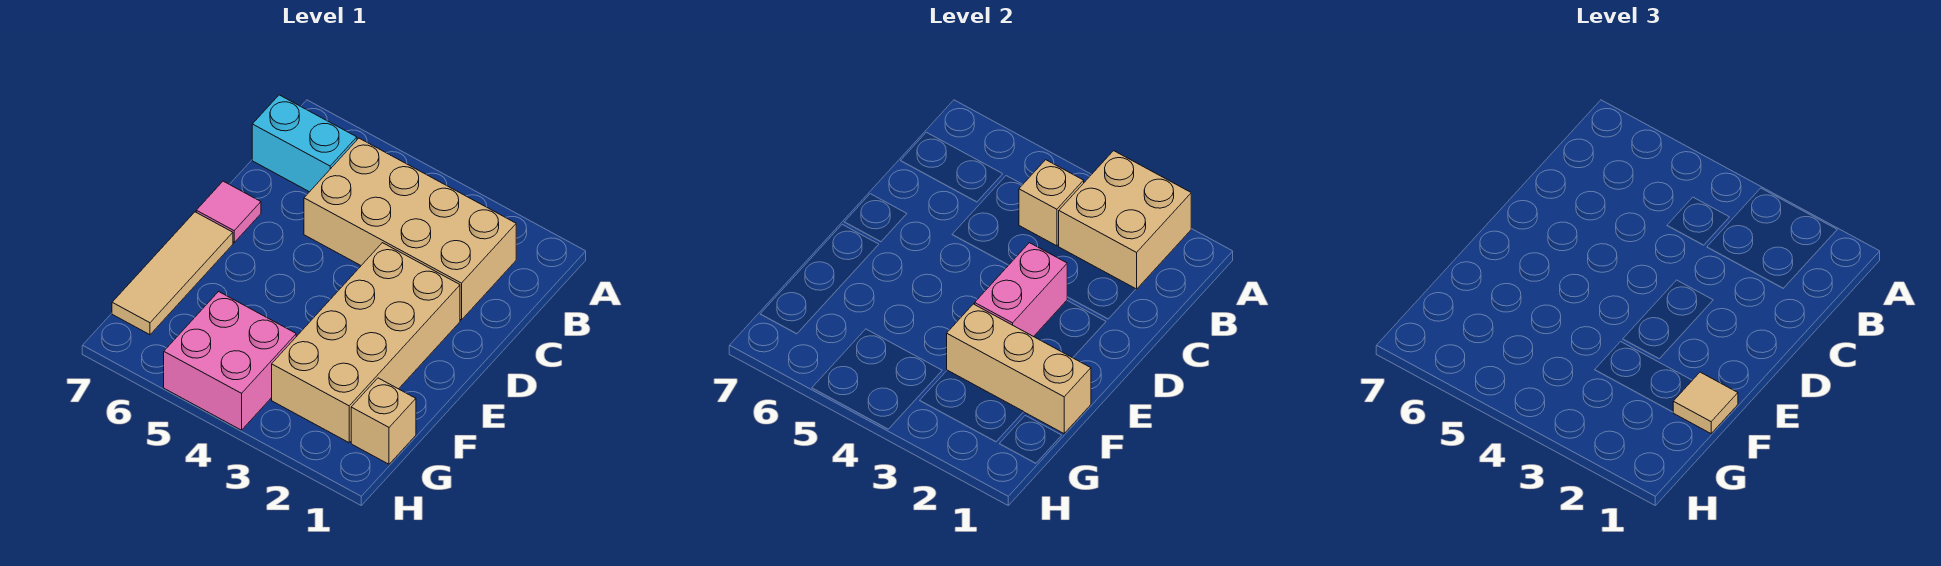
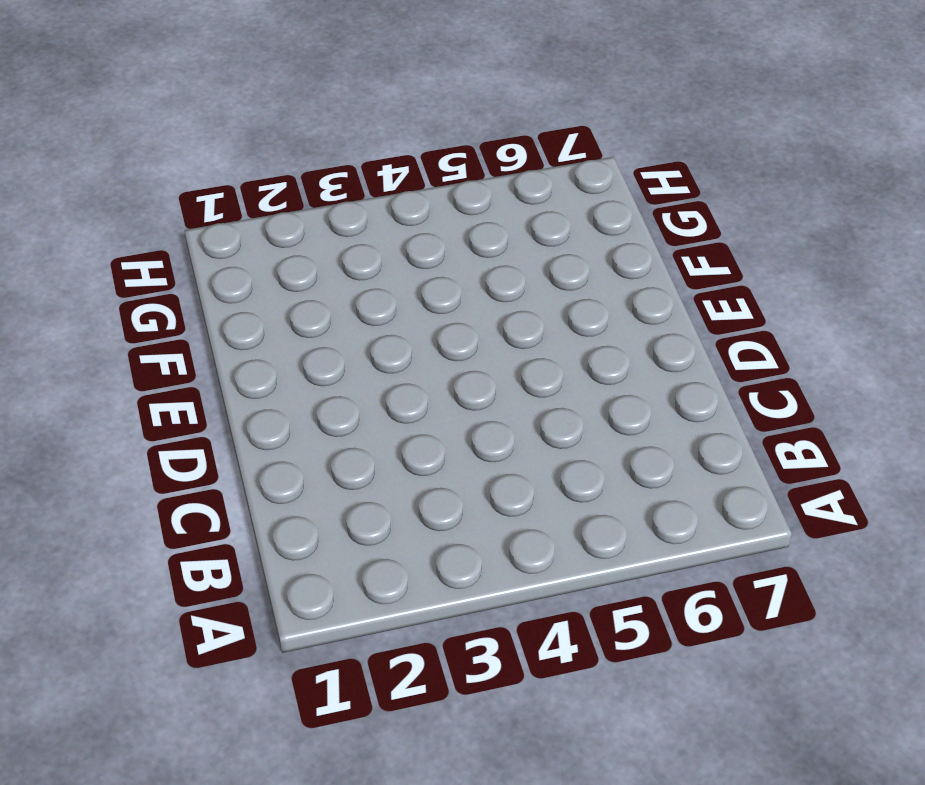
none -> tan brick B2:C5 level 1
none -> cyan brick B6:B7 level 1
none -> tan brick D2:G3 level 1

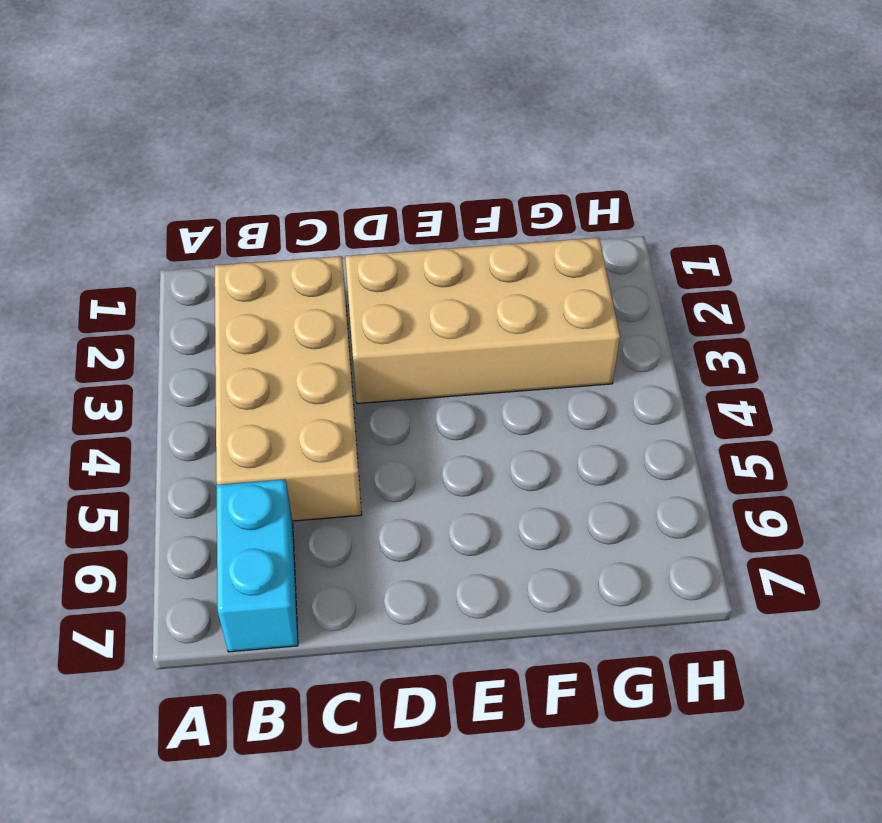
none -> pink tile D7 level 1
none -> tan tile E7:G7 level 1
none -> tan brick G1 level 1

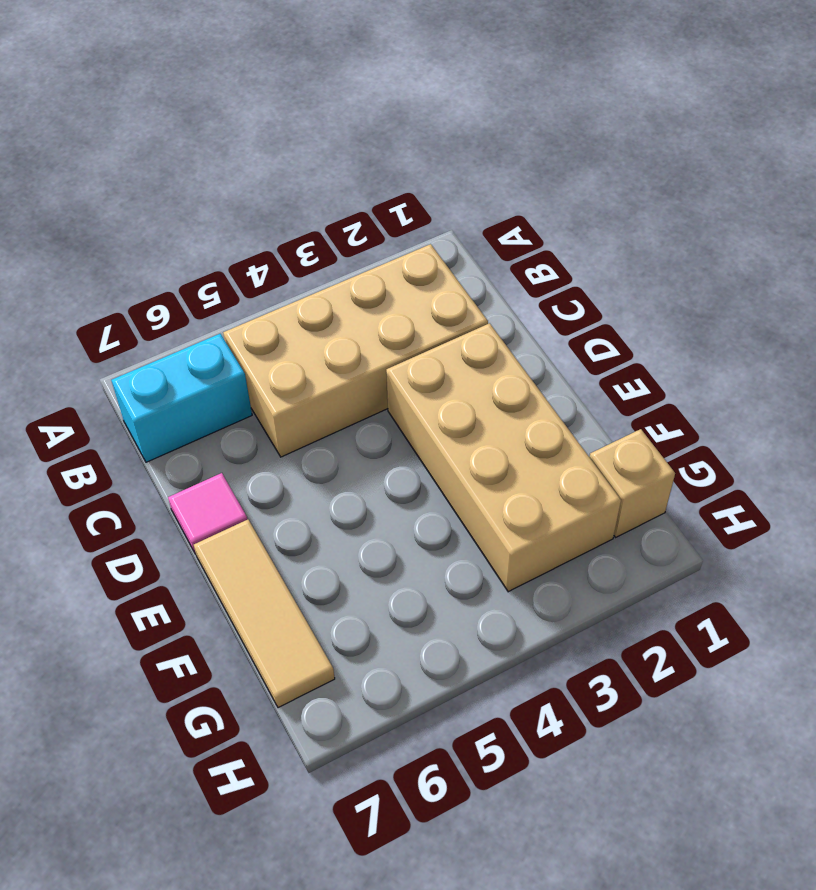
none -> pink brick G4:H5 level 1
none -> tan brick A2:B3 level 2
none -> tan brick B4 level 2

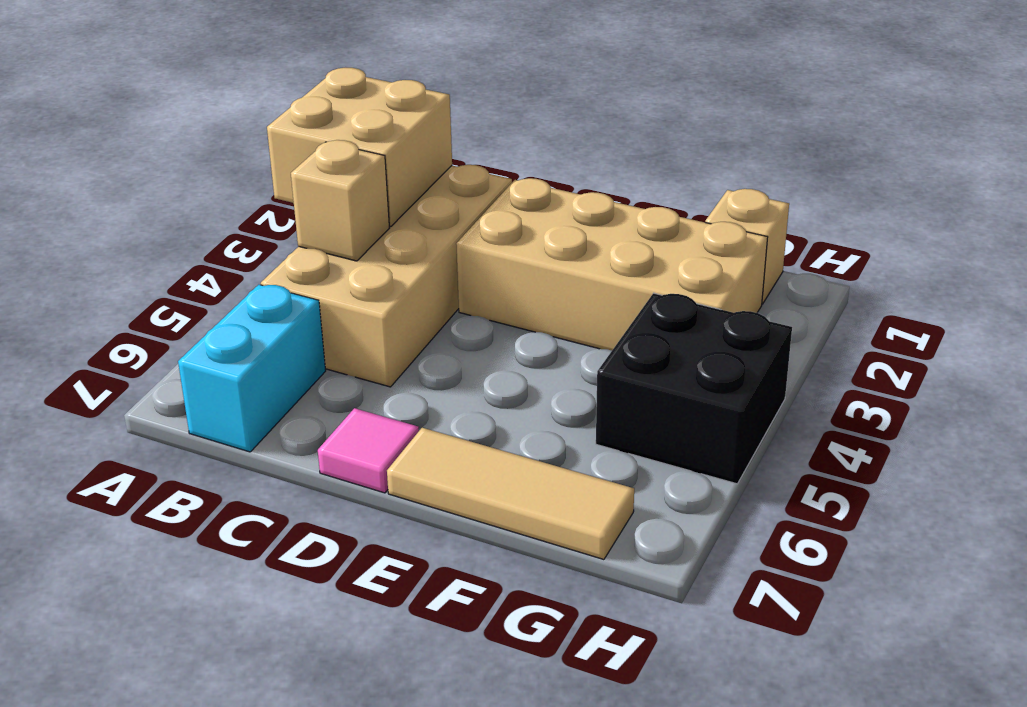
black brick G4:H5 level 1 -> pink brick G4:H5 level 1
none -> pink brick D3:E3 level 2
none -> tan brick F1:F3 level 2
none -> tan tile F1 level 3

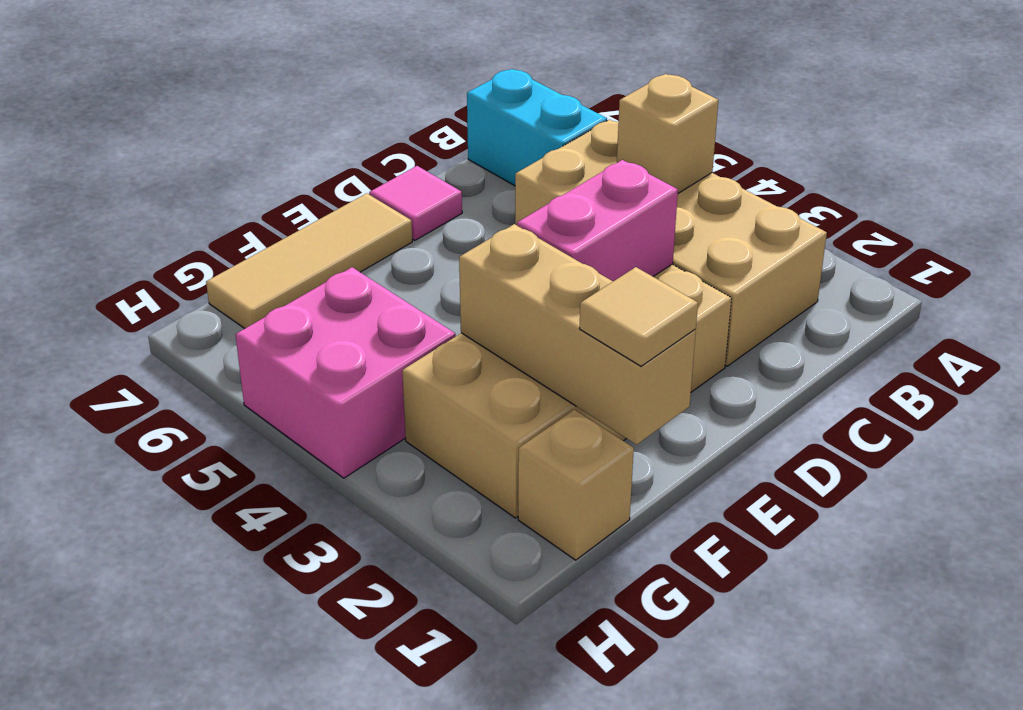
none -> tan brick A2:B3 level 2

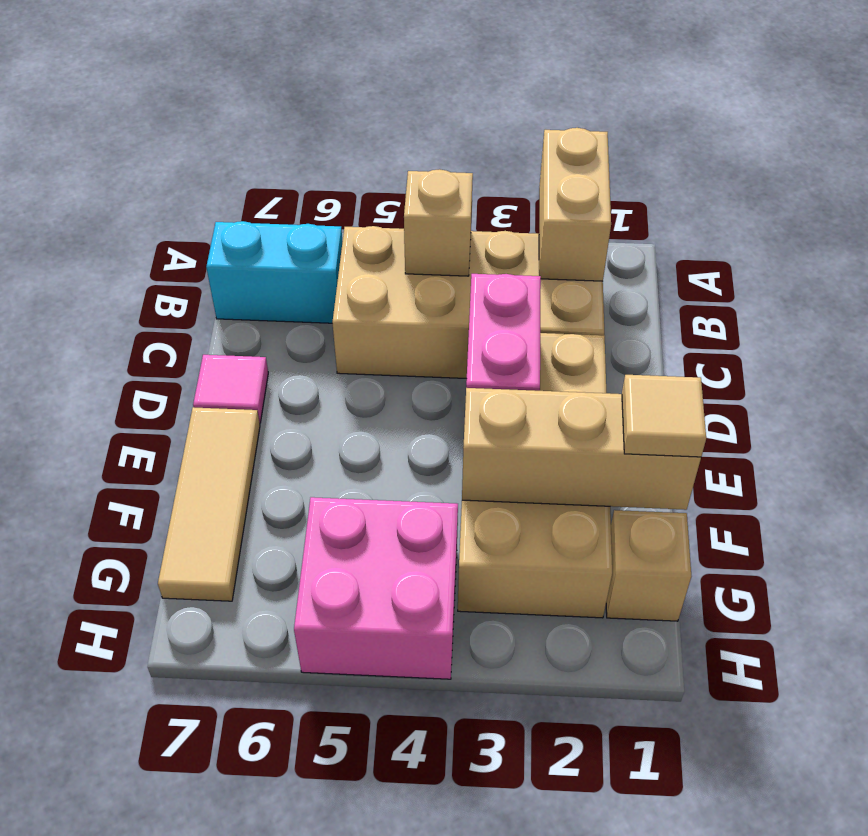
tan brick A2:B2 level 2 -> tan brick A2:B3 level 2

